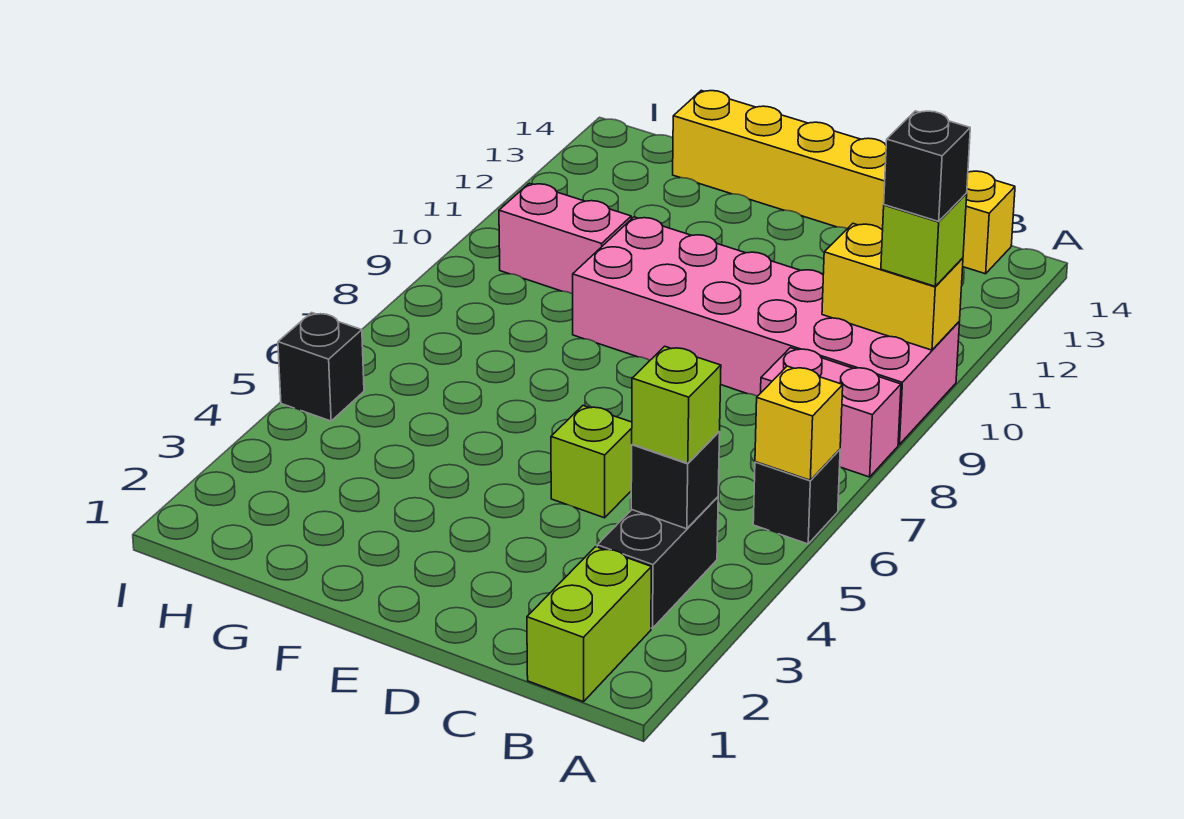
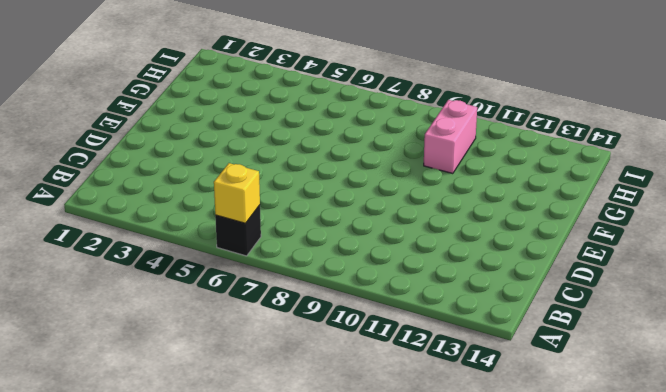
none -> pink brick A8:B8 level 1
none -> pink brick A9:F10 level 1
none -> lime brick B1:B2 level 1

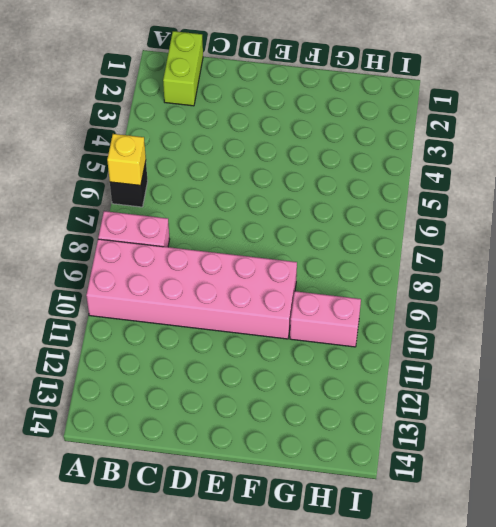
none -> black brick B3:B4 level 1
none -> yellow brick B14:G14 level 1
none -> lime brick D5 level 1

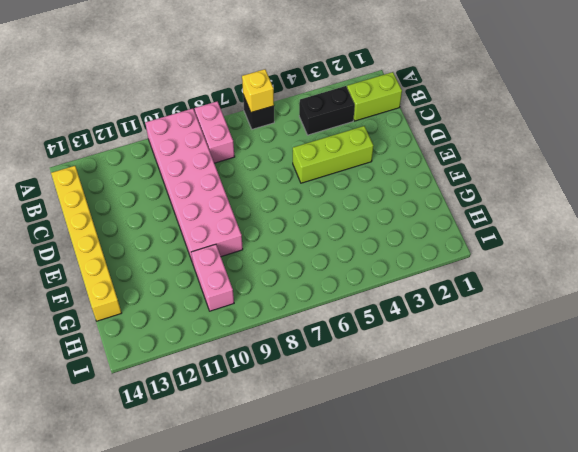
lime brick D3:D5 level 1 -> lime brick D5 level 1
none -> black brick I5 level 1
none -> yellow brick A10:B10 level 2
none -> black brick B4 level 2

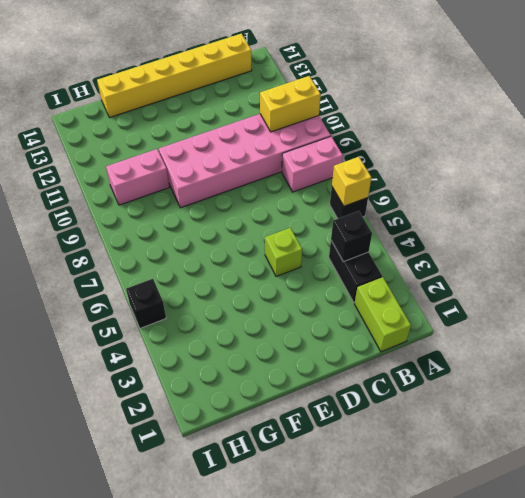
none -> lime brick A10 level 3
none -> lime brick B4 level 3
none -> black brick A10 level 4

